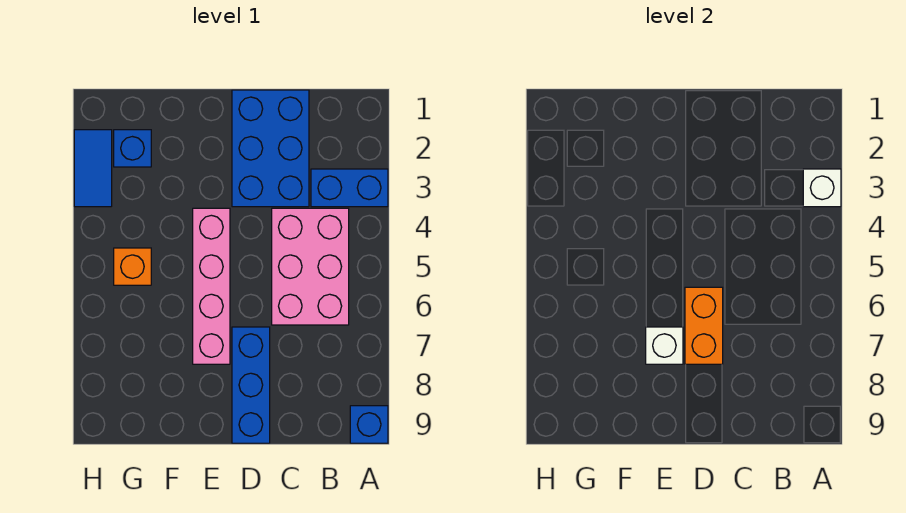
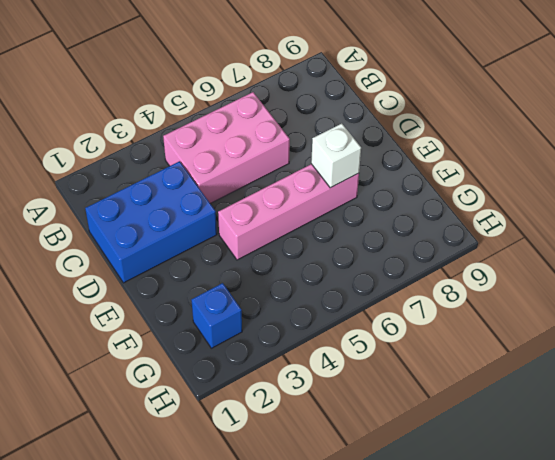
none -> blue brick A3:B3 level 1
none -> blue brick A9 level 1
none -> blue brick D7:D9 level 1

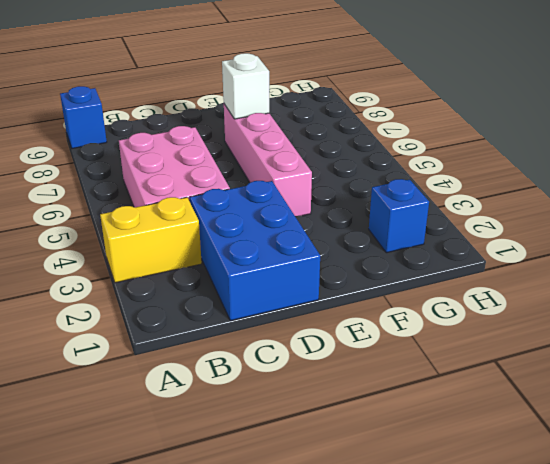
yellow brick A3:B3 level 1 -> blue brick A3:B3 level 1
none -> blue brick D7:D9 level 1
none -> orange brick G5 level 1
none -> blue tile H2:H3 level 1

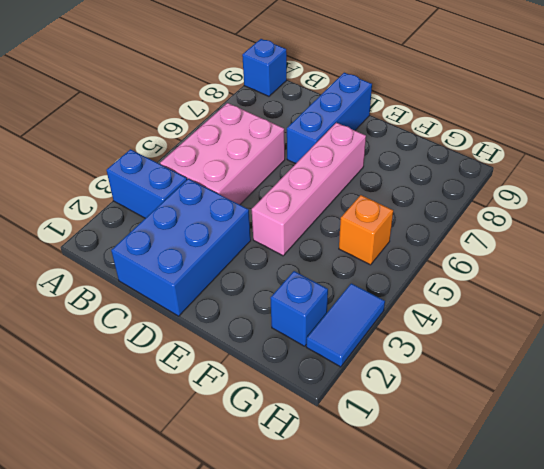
none -> white brick A3 level 2
none -> orange brick D6:D7 level 2
none -> white brick E7 level 2

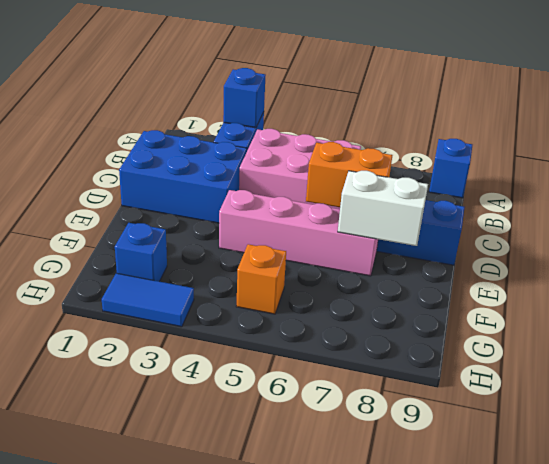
blue brick A3 level 2 -> white brick A3 level 2
white brick E7:E8 level 2 -> white brick E7 level 2

